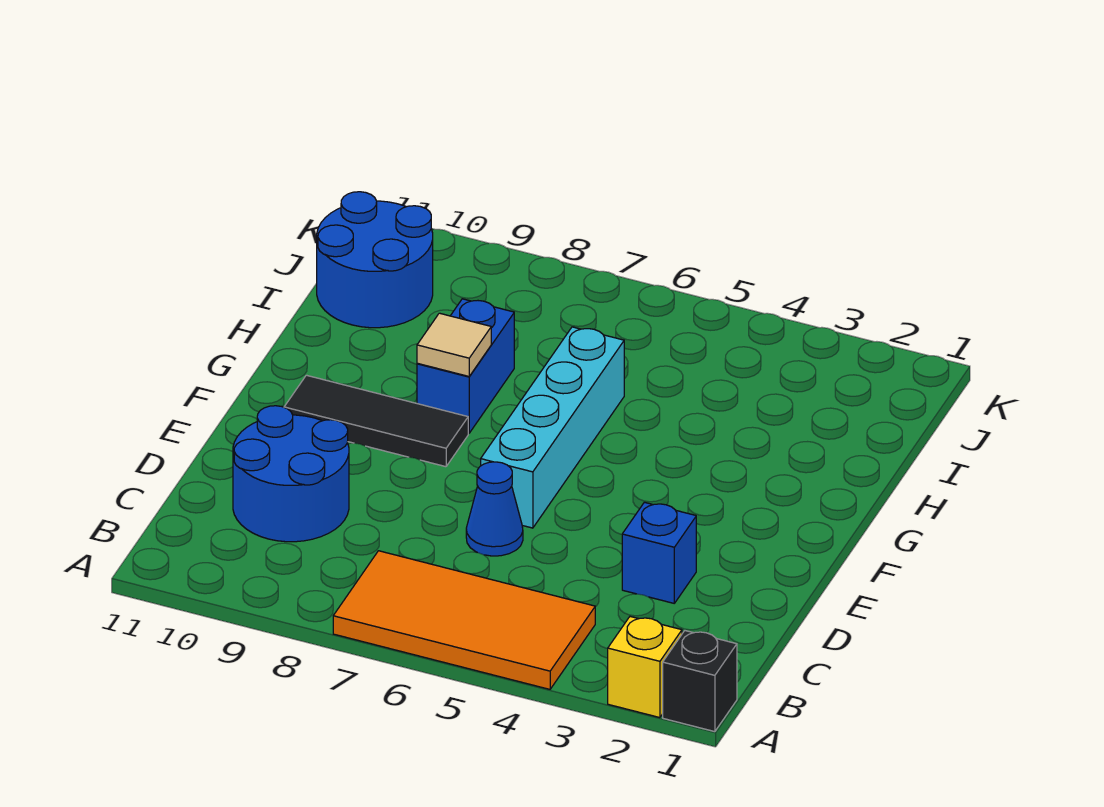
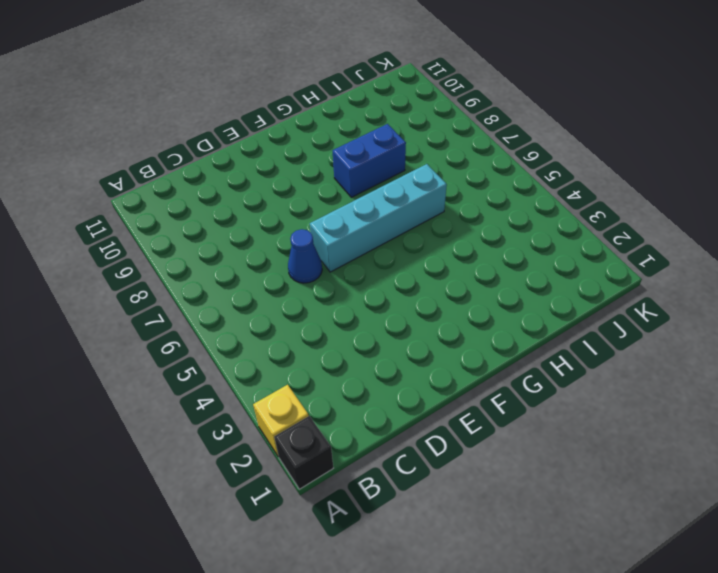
none -> orange tile A4:B7 level 1
none -> blue round brick C9:D10 level 1

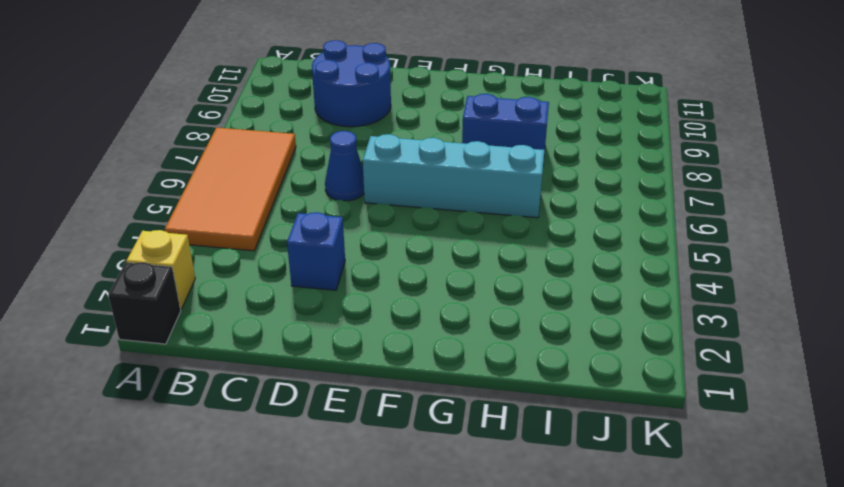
none -> black tile F8:F10 level 1
none -> blue round brick I10:J11 level 1

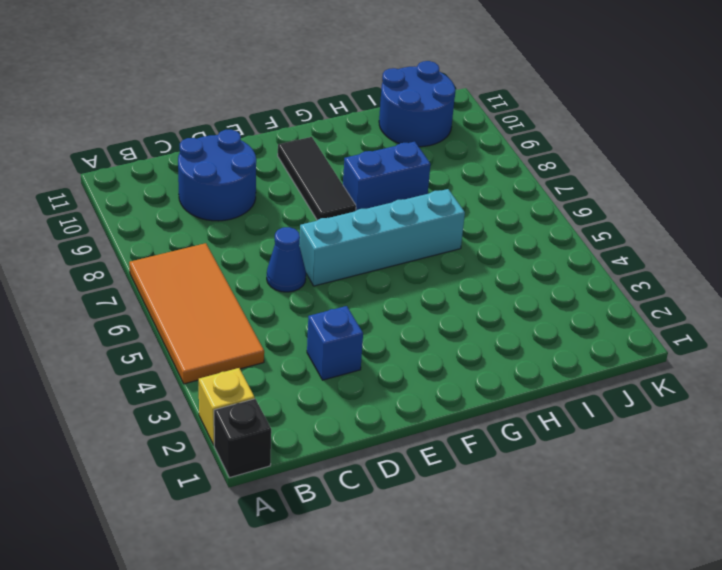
none -> tan tile G8 level 2

